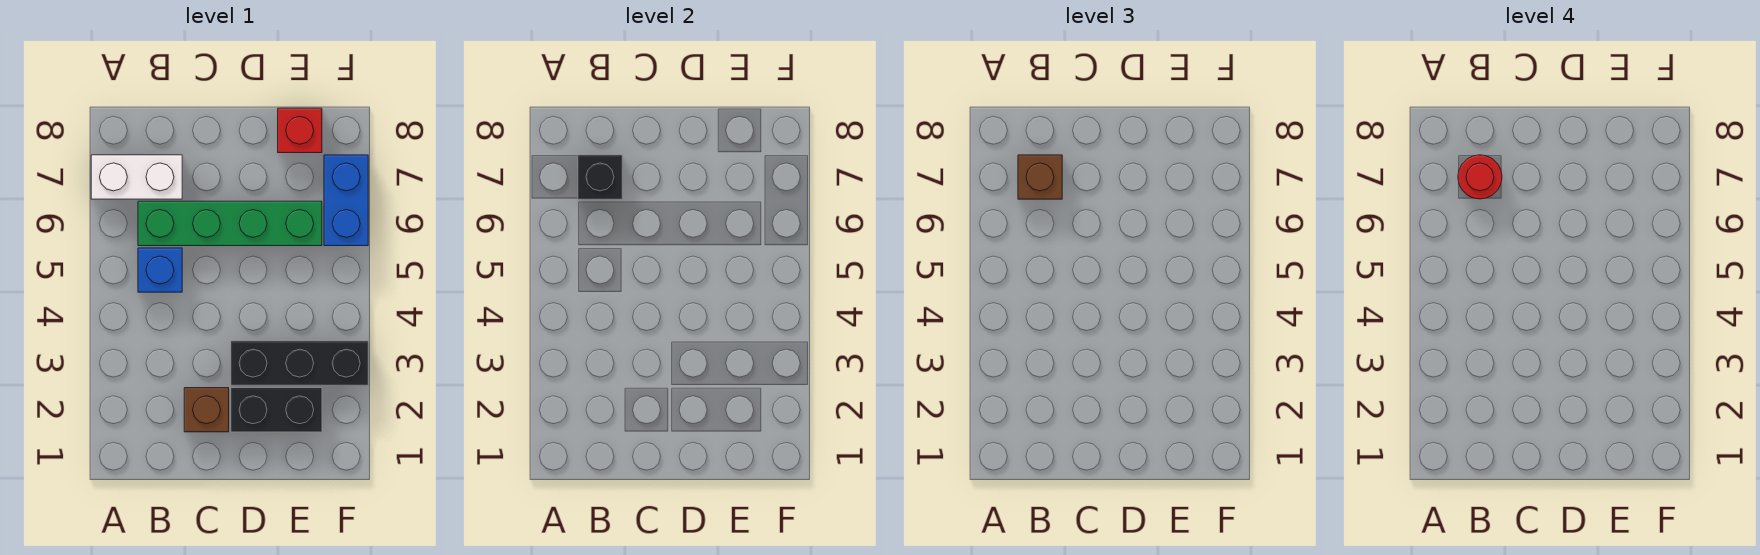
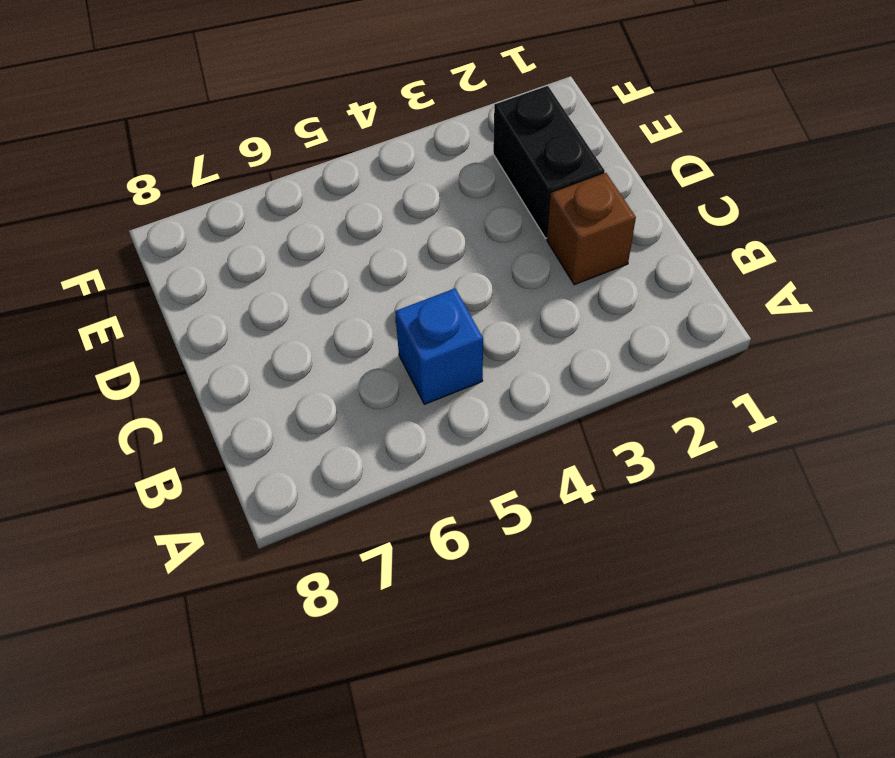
none -> white brick A7:B7 level 1
none -> green brick B6:E6 level 1

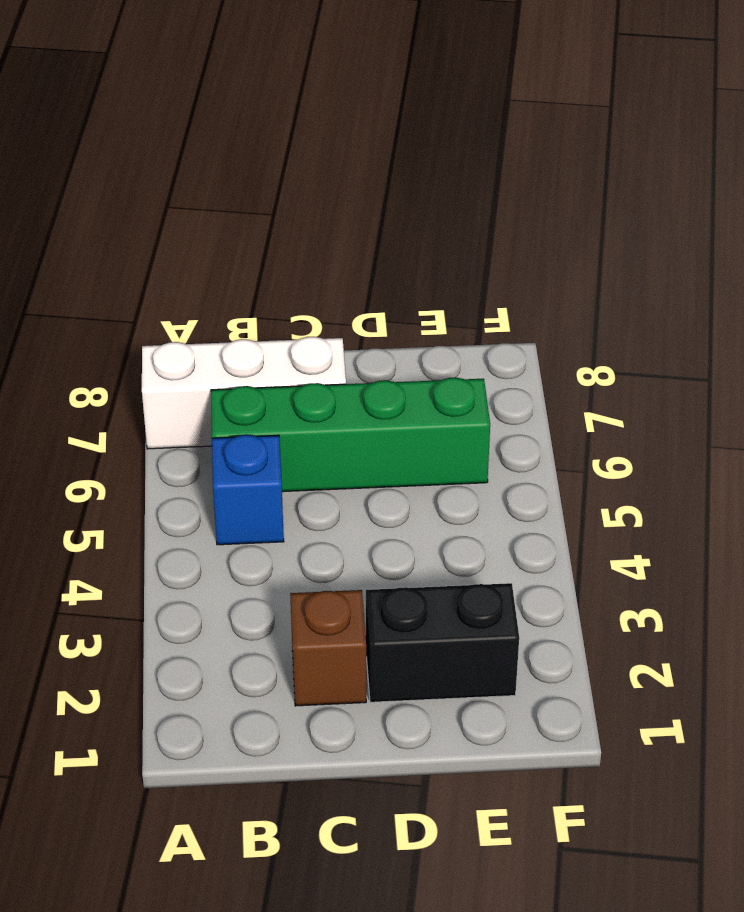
white brick A7:C7 level 1 -> white brick A7:B7 level 1
none -> black brick D3:F3 level 1
none -> red brick E8 level 1

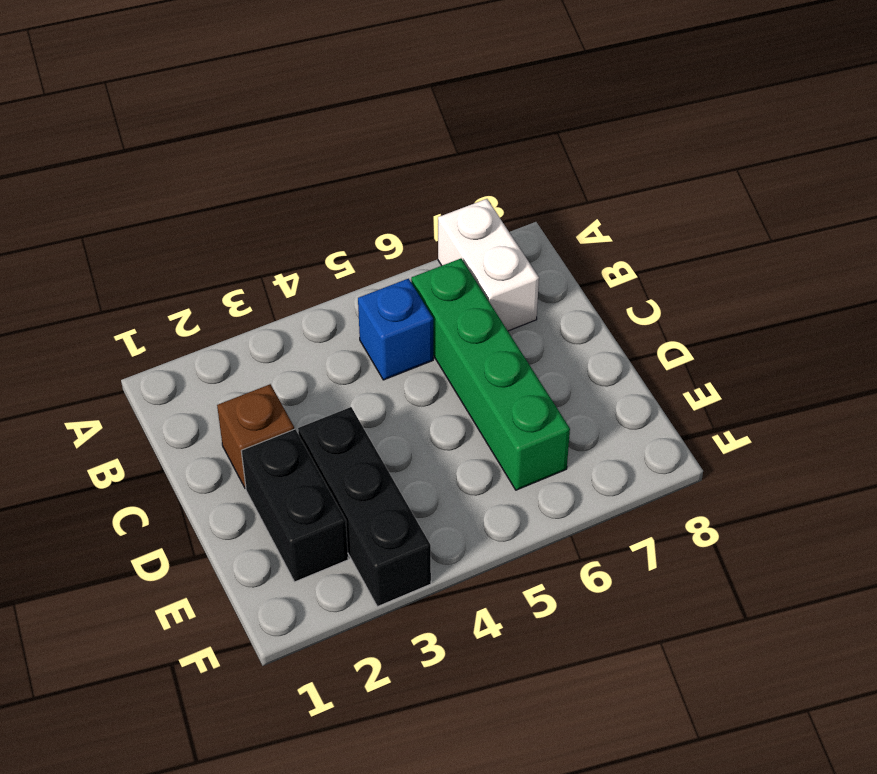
none -> red brick E8 level 1
none -> blue brick F6:F7 level 1

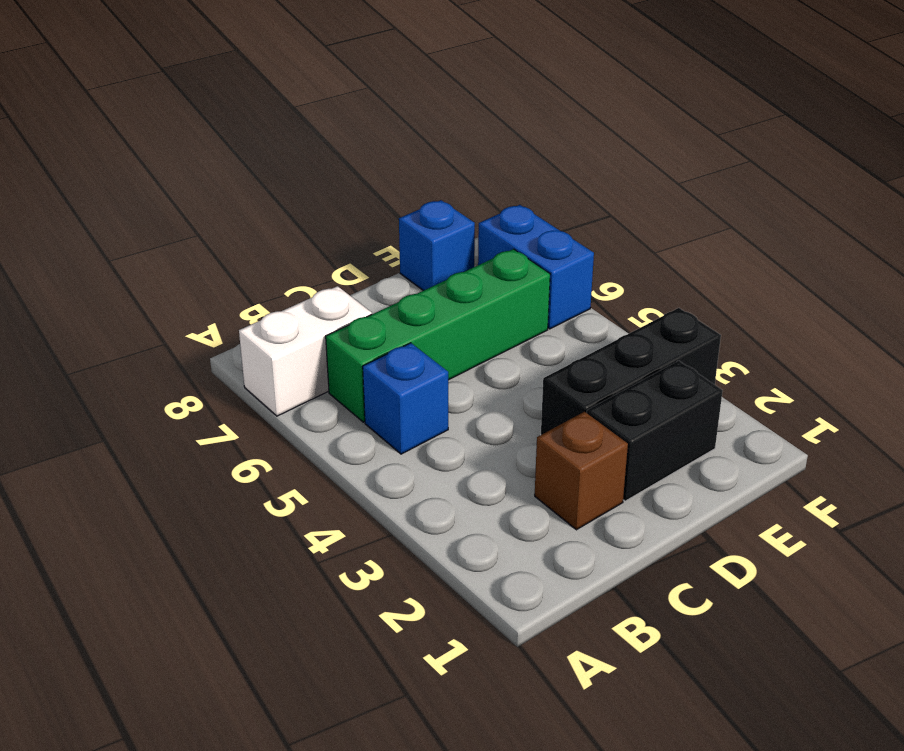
blue brick E8 level 1 -> red brick E8 level 1
none -> black brick B7 level 2
none -> brown brick B7 level 3

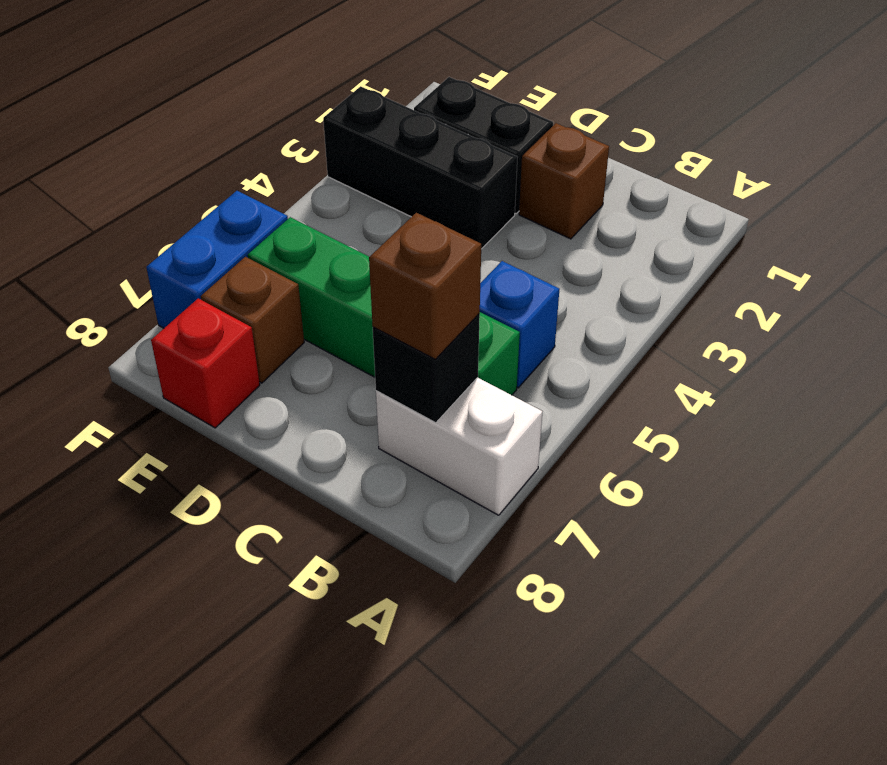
brown brick E7 level 1 -> none
none -> red round brick B7 level 4

